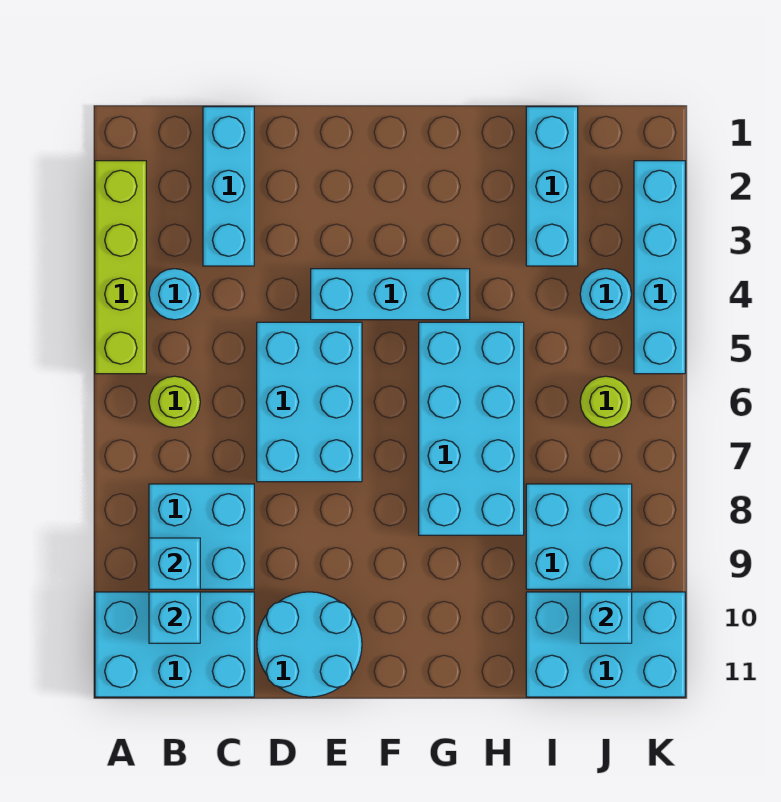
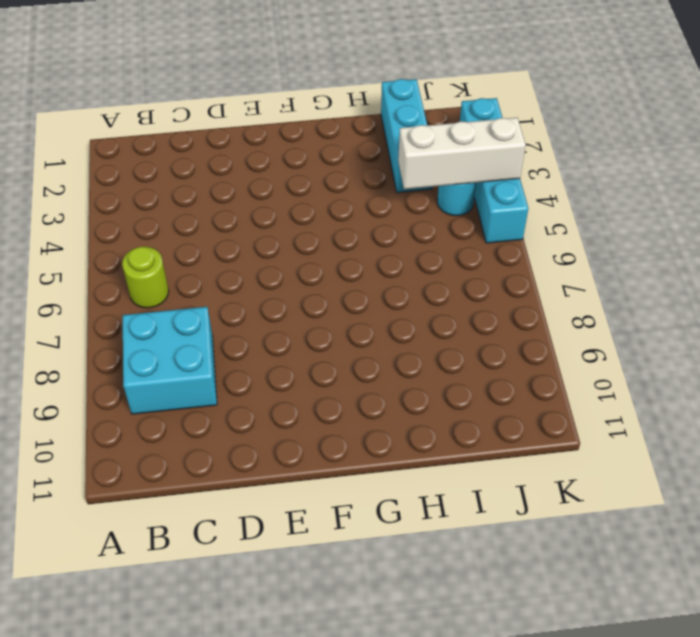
white brick I4:K4 level 2 -> none
none -> lime brick A2:A5 level 1
none -> cyan brick A10:C11 level 1
none -> cyan round brick B4 level 1

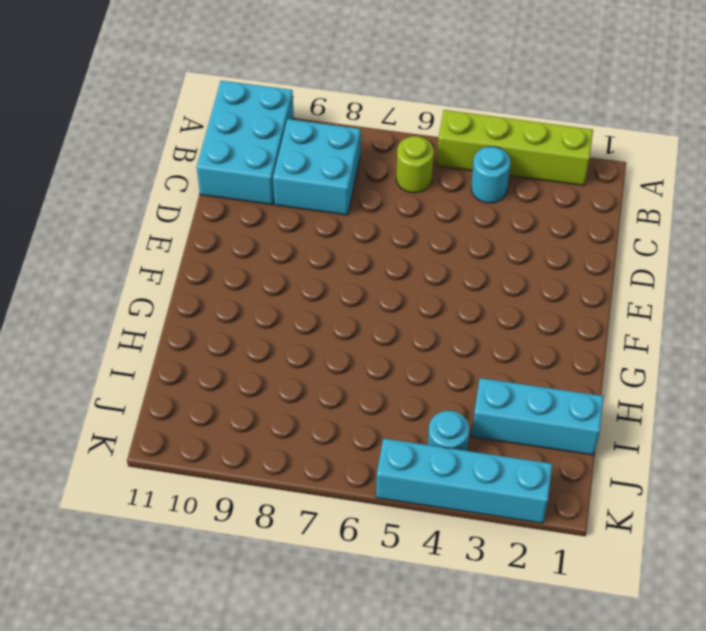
none -> cyan brick C1:C3 level 1
none -> cyan brick D5:E7 level 1
none -> cyan round brick D10:E11 level 1

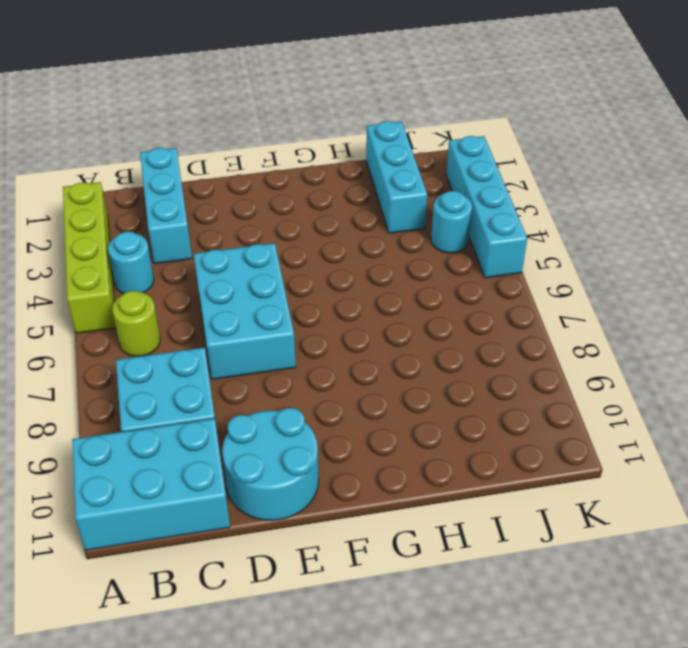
none -> cyan brick E4:G4 level 1
none -> cyan brick G5:H8 level 1
none -> cyan brick I8:J9 level 1

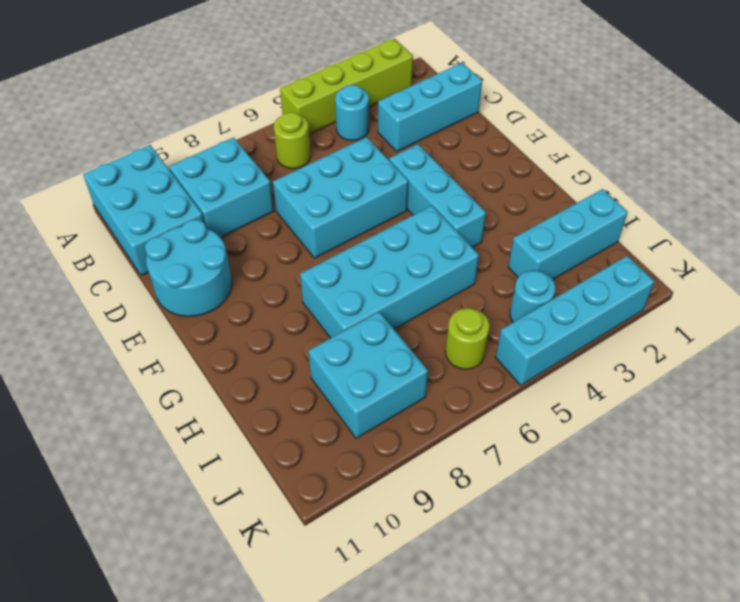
none -> cyan brick I10:K11 level 1
none -> cyan brick B9 level 2
none -> cyan brick B10 level 2

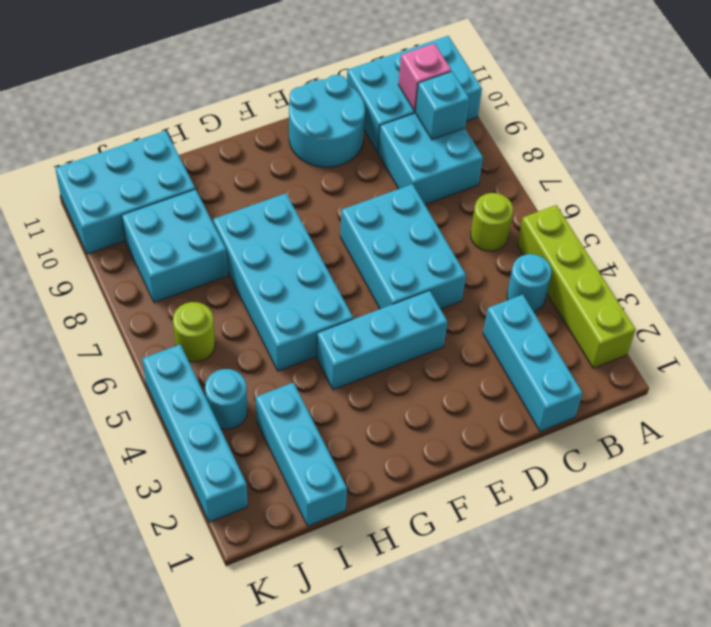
pink brick B10 level 2 -> cyan brick B10 level 2
none -> cyan brick J10 level 2

